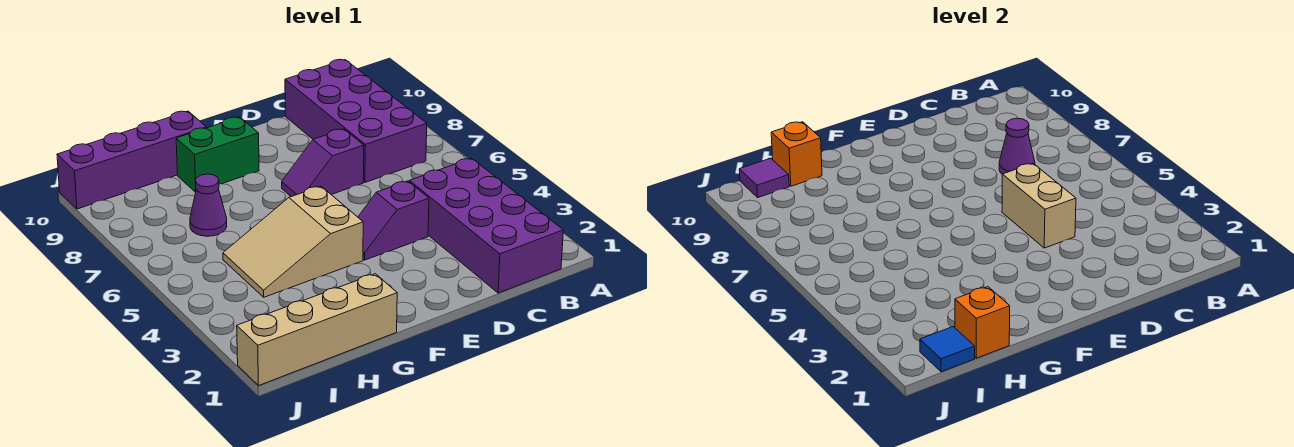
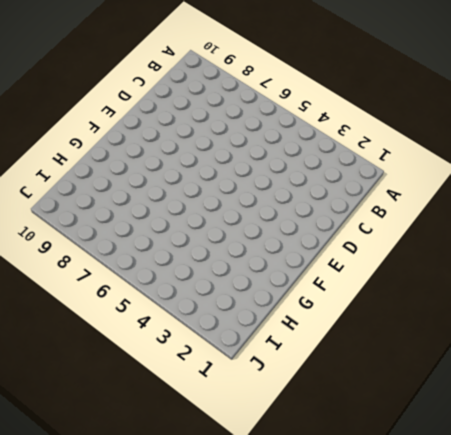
none -> purple brick B1:C4 level 1
none -> purple brick B7:C10 level 1
none -> purple slope D4:E4 level 1 top D

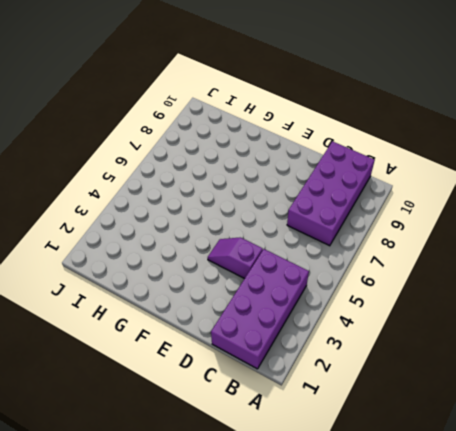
none -> purple slope D7:E7 level 1 top D
none -> tan slope F4:H5 level 1 top F
none -> green brick F9:G9 level 1

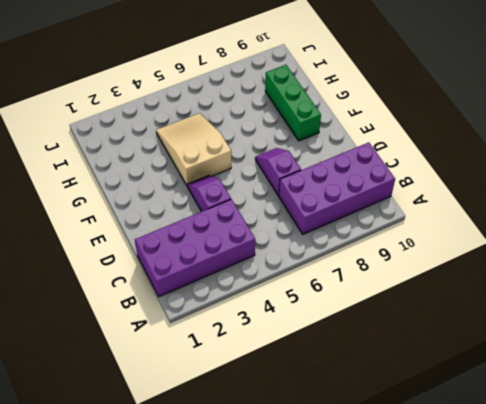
green brick F9:H9 level 1 -> green brick F9:G9 level 1
none -> tan brick G1:J1 level 1
none -> purple brick G10:J10 level 1
none -> purple cone H7 level 1

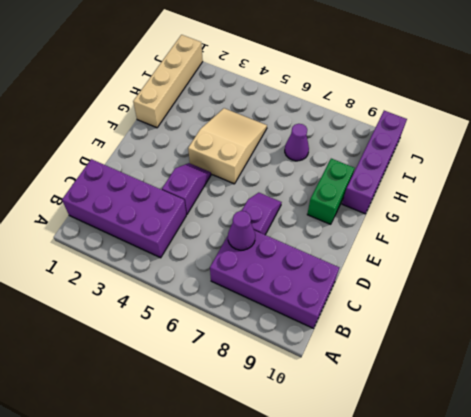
none -> tan brick D4:D5 level 2
none -> orange brick H1 level 2
none -> orange brick H10 level 2

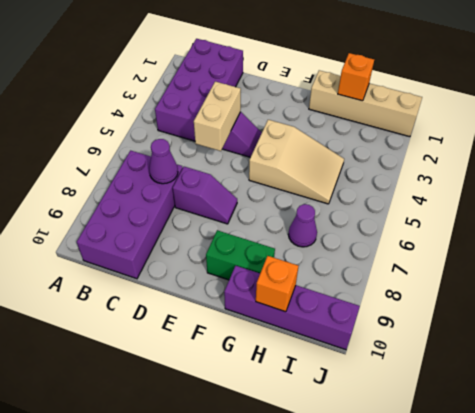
none -> blue tile I1 level 2
none -> purple tile I10 level 2

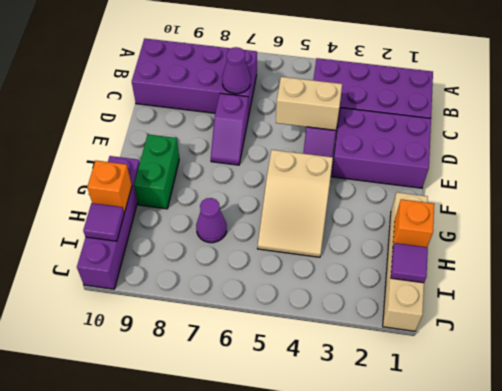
purple brick D1:E3 level 1 -> none
purple tile I1 level 2 -> blue tile I1 level 2

